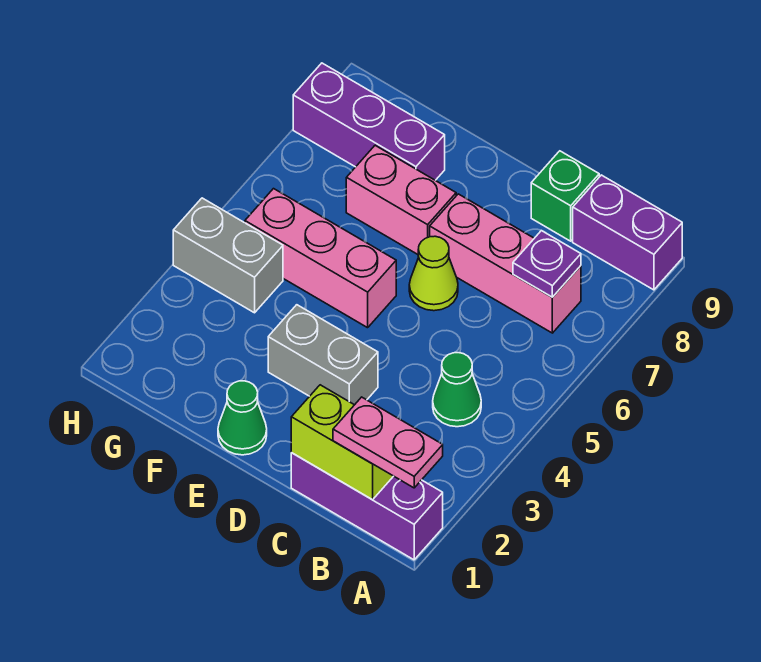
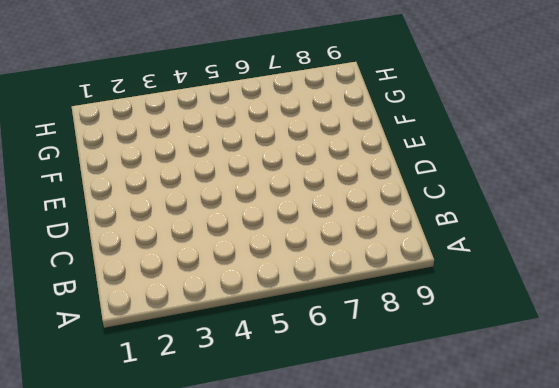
none -> purple brick A1:C1 level 1
none -> purple brick A9:B9 level 1
none -> green cone B4 level 1

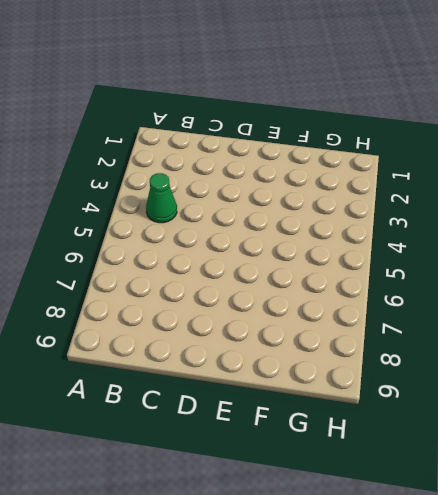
none -> purple brick A1:C1 level 1
none -> purple brick A9:B9 level 1
none -> pink brick B7:D7 level 1

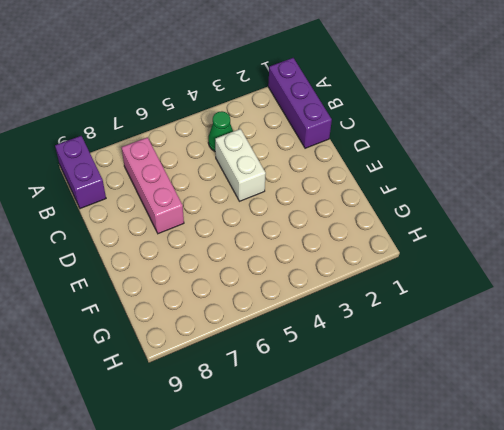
white brick C4:D4 level 1 -> none
none -> green brick C9 level 1
none -> grey brick D3:E3 level 1
none -> lime cone D6 level 1

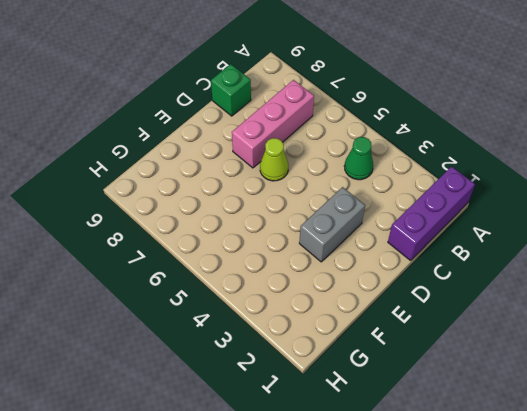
none -> purple brick A9:B9 level 1
none -> green cone E1 level 1
none -> pink brick E5:G5 level 1

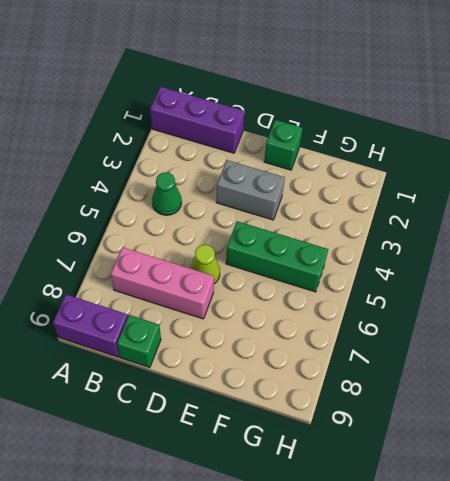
green brick E1 level 1 -> green cone E1 level 1
green brick E5:G5 level 1 -> pink brick E5:G5 level 1
none -> pink brick E7:F7 level 1
none -> purple brick F8:H8 level 1
none -> grey brick G4:H4 level 1

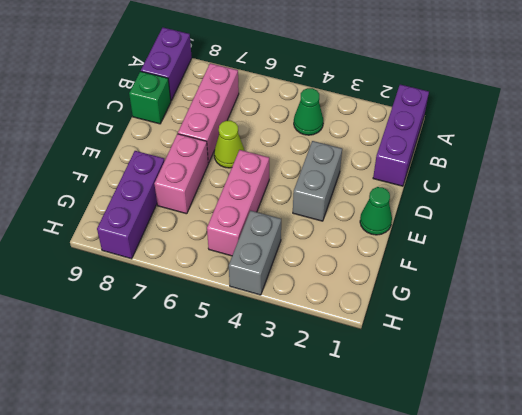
none -> lime brick B1:C1 level 2
none -> purple plate B7 level 2
none -> pink plate A1:B1 level 3

